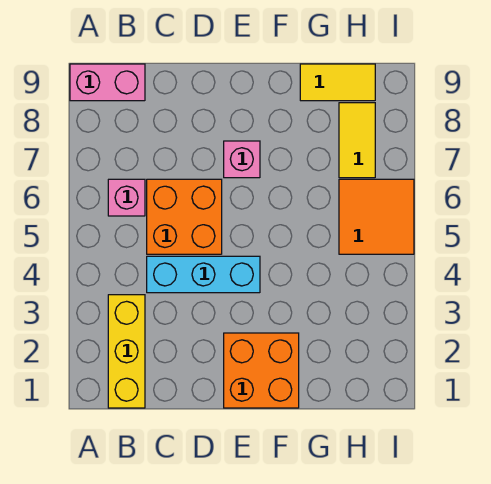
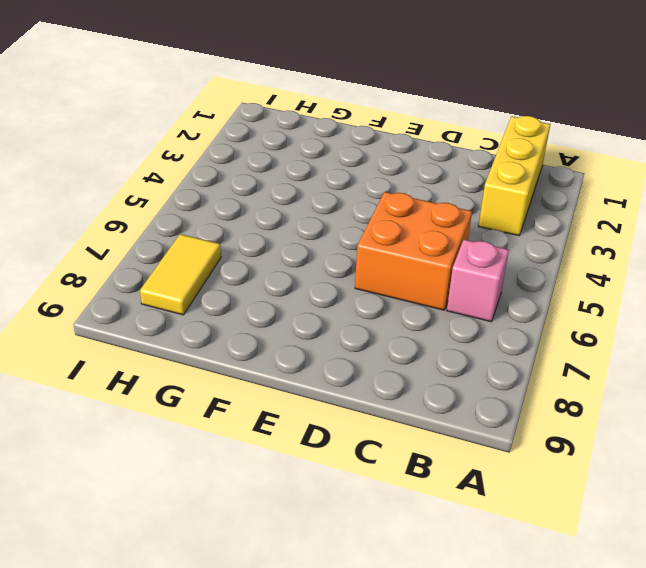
none -> pink brick A9:B9 level 1
none -> cyan brick C4:E4 level 1

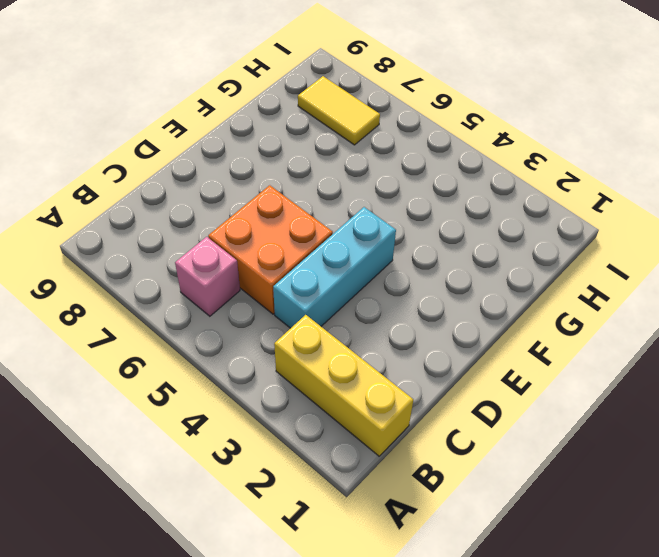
none -> pink brick A9:B9 level 1
none -> orange brick E1:F2 level 1

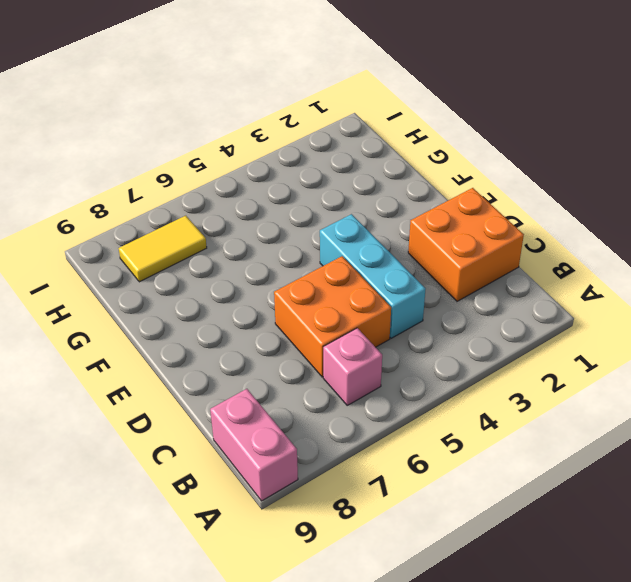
orange brick C1:D2 level 1 -> orange brick E1:F2 level 1
none -> yellow brick B1:B3 level 1
none -> pink brick E7 level 1

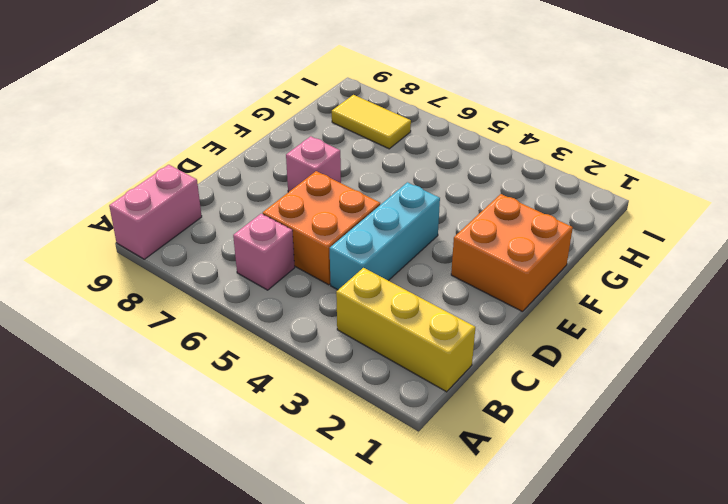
none -> yellow tile G9:H9 level 1
none -> orange tile H5:I6 level 1

